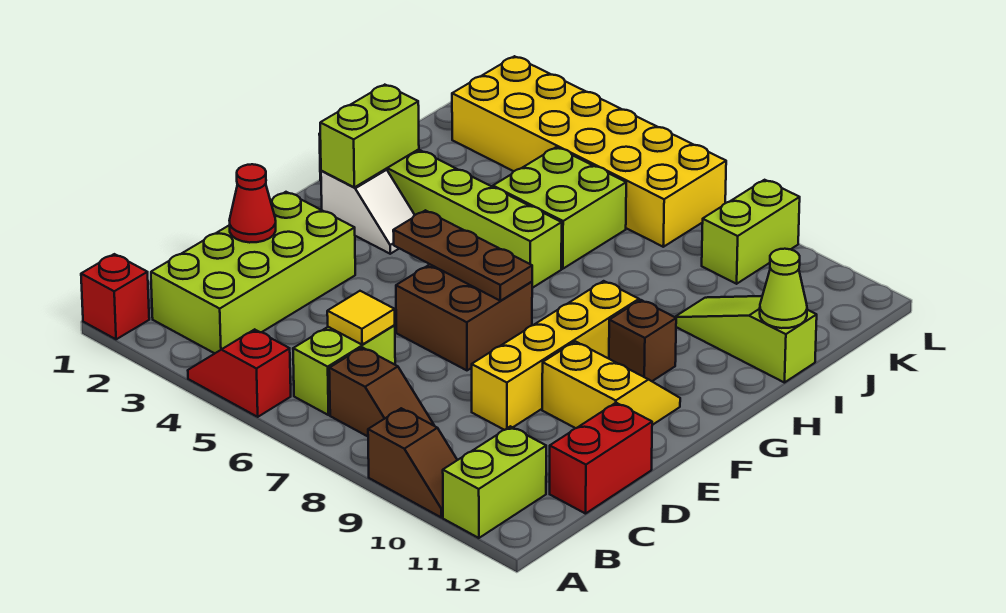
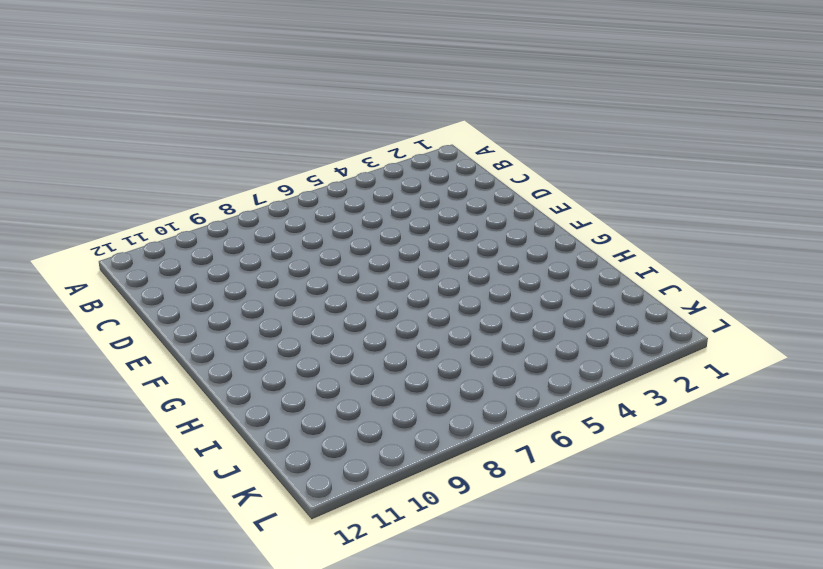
none -> red brick A1 level 1
none -> red slope A4:A5 level 1 top 5
none -> brown slope A9:A10 level 1 top 9

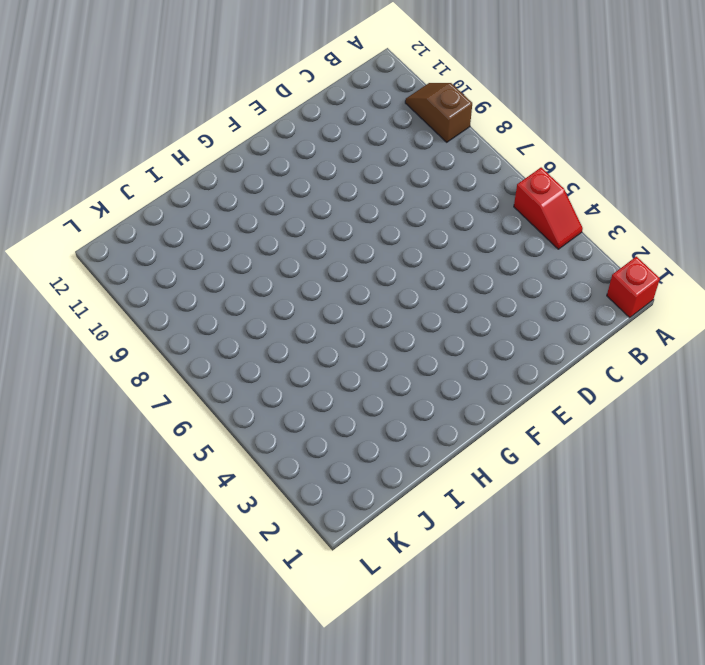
none -> lime brick A11:B11 level 1
none -> lime brick B2:E3 level 1
none -> lime brick B6:C6 level 1

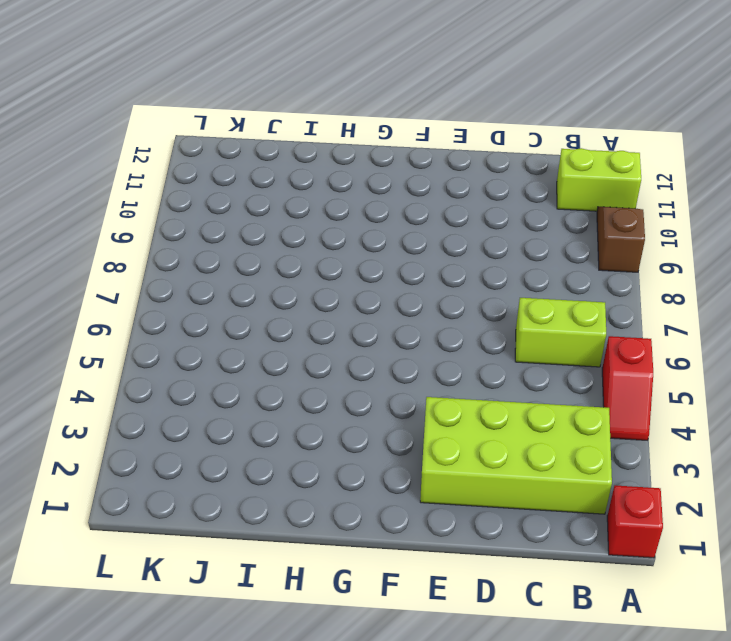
none -> brown slope B7:B8 level 1 top 7
none -> red brick C12:D12 level 1
none -> yellow brick D9:G9 level 1

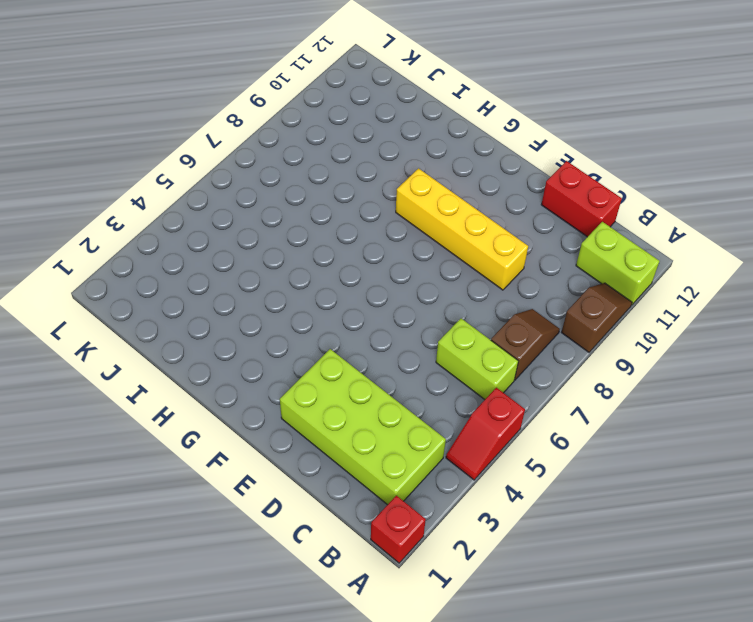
none -> brown brick E6:F7 level 1
none -> yellow slope E10:F11 level 1 top E
none -> white slope G2:G3 level 1 top 2

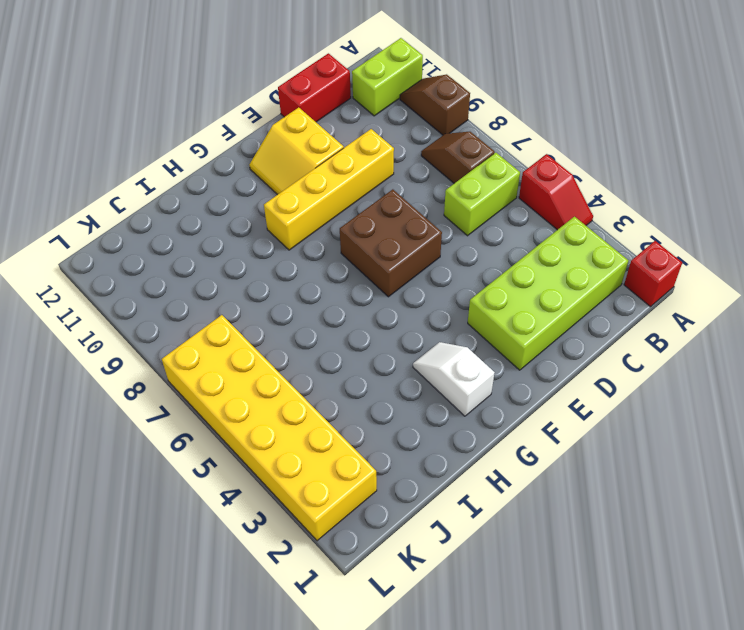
none -> brown brick G10 level 1
none -> lime brick H1:H6 level 1
none -> lime brick I5:J6 level 1

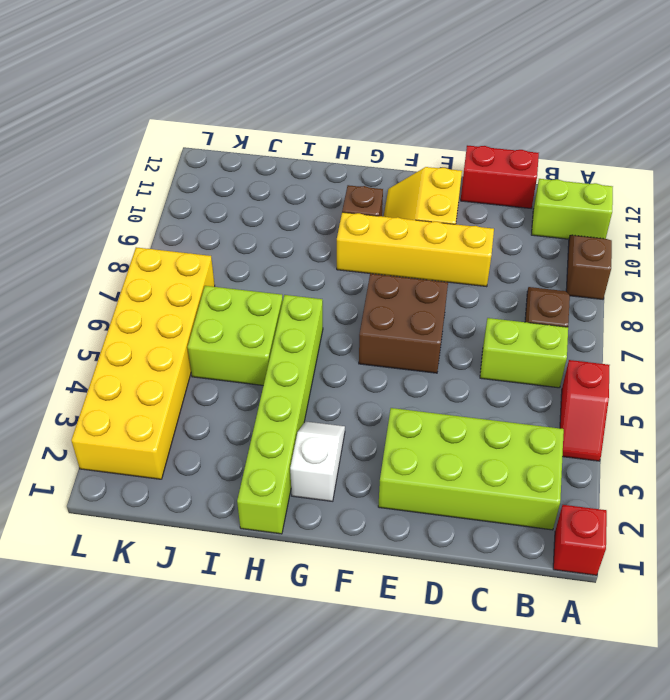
none -> lime slope I10:I12 level 1 top 12
none -> lime brick K9:L9 level 1
none -> yellow tile C6 level 2

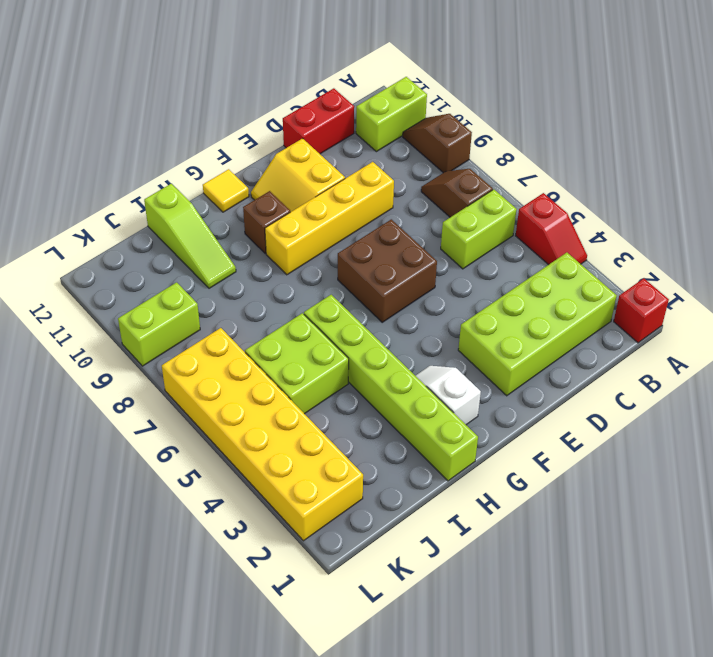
yellow tile G12 level 1 -> yellow tile C6 level 2
none -> red cone D2 level 2
none -> brown plate F5:F7 level 2
none -> lime brick G2:H2 level 2

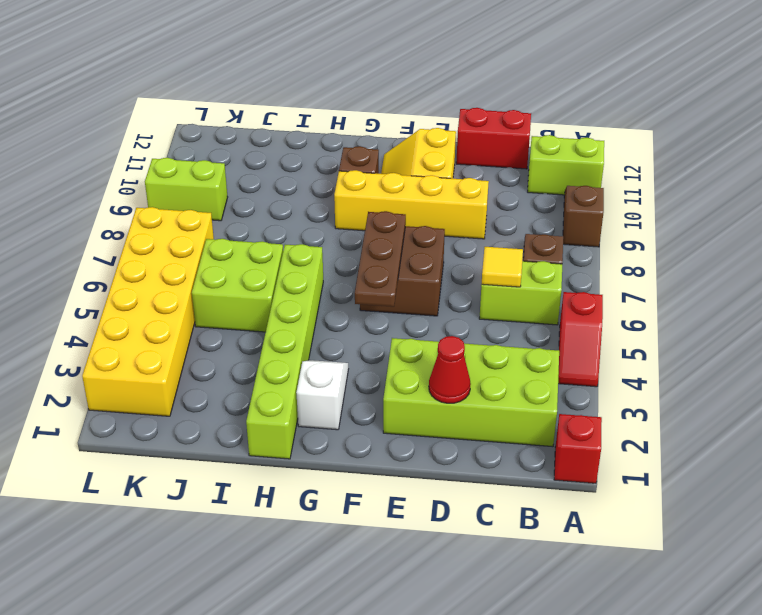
none -> lime slope I10:I12 level 1 top 12
none -> lime brick G2:H2 level 2
none -> lime cone I12 level 2

